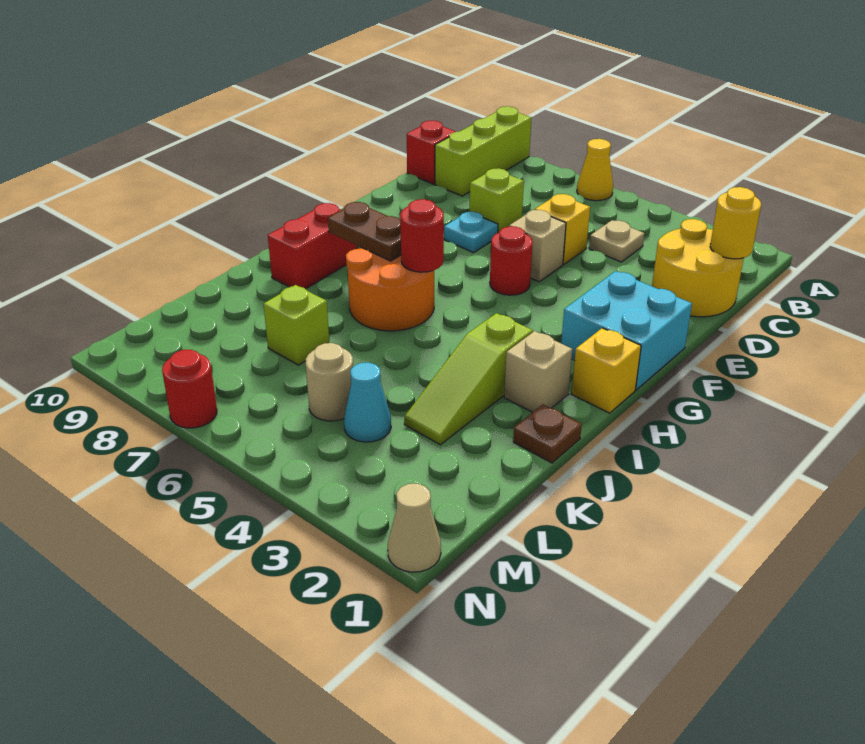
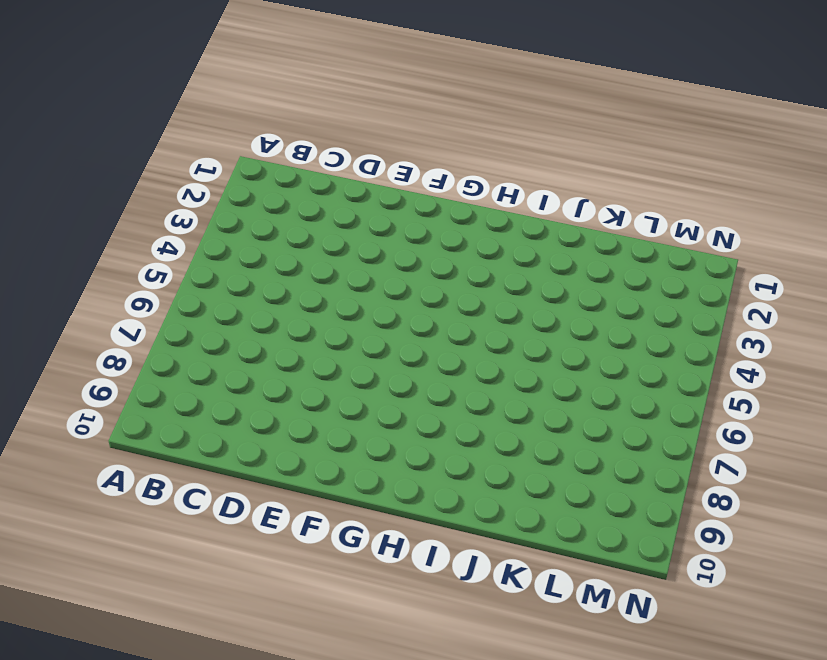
none -> yellow cone A6 level 1
none -> lime brick A9:C9 level 1
none -> yellow round brick C1:D2 level 1

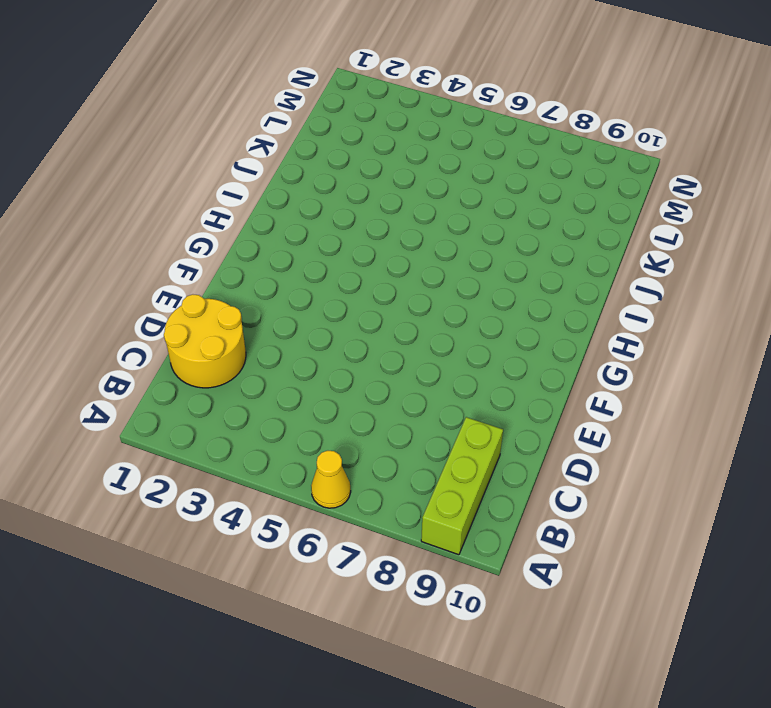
none -> tan plate C4 level 1
none -> red brick C10 level 1
none -> yellow brick D5 level 1

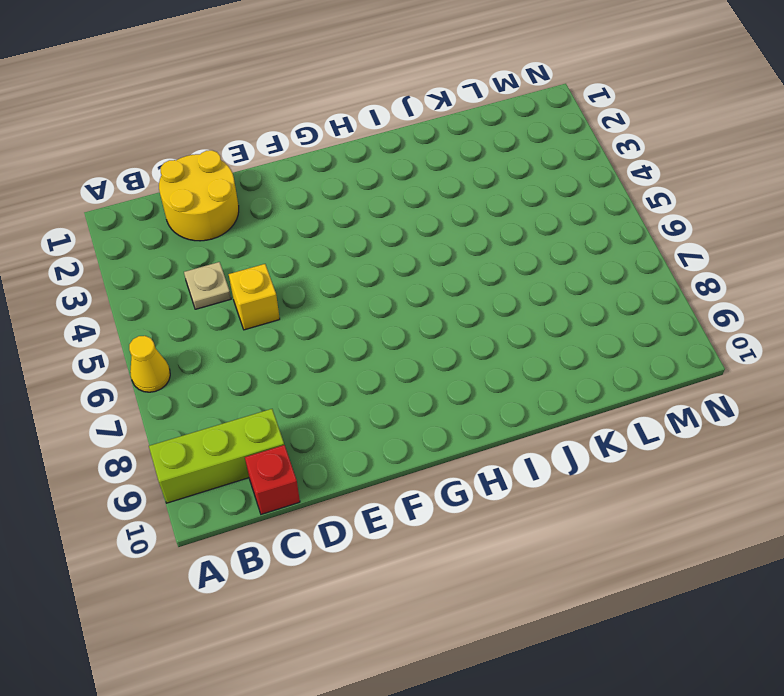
none -> lime brick D7 level 1
none -> tan brick E5 level 1
none -> cyan plate E7 level 1

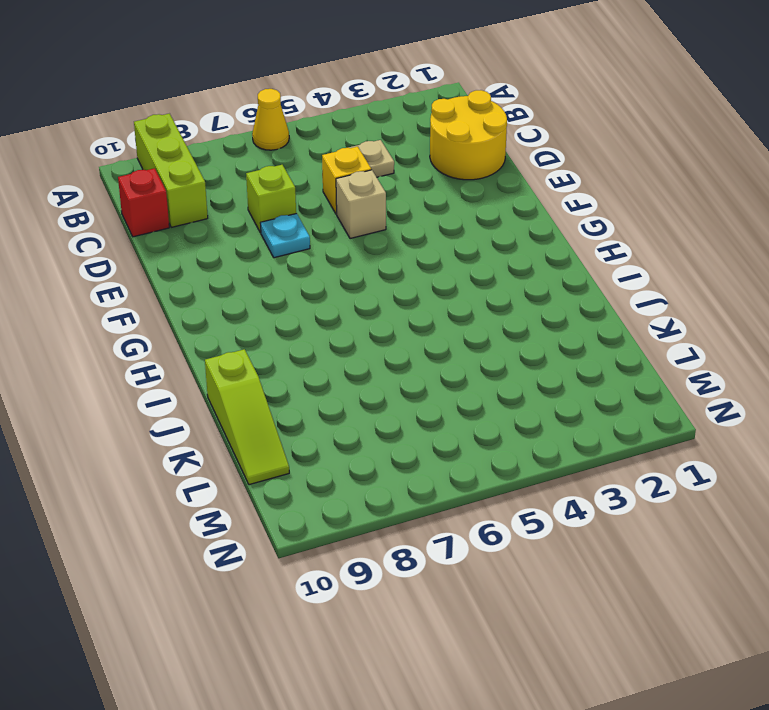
lime slope J10:L10 level 1 top J -> lime slope I3:K3 level 1 top I
none -> cyan brick F1:G2 level 1
none -> red round brick F5 level 1
none -> yellow brick H1 level 1

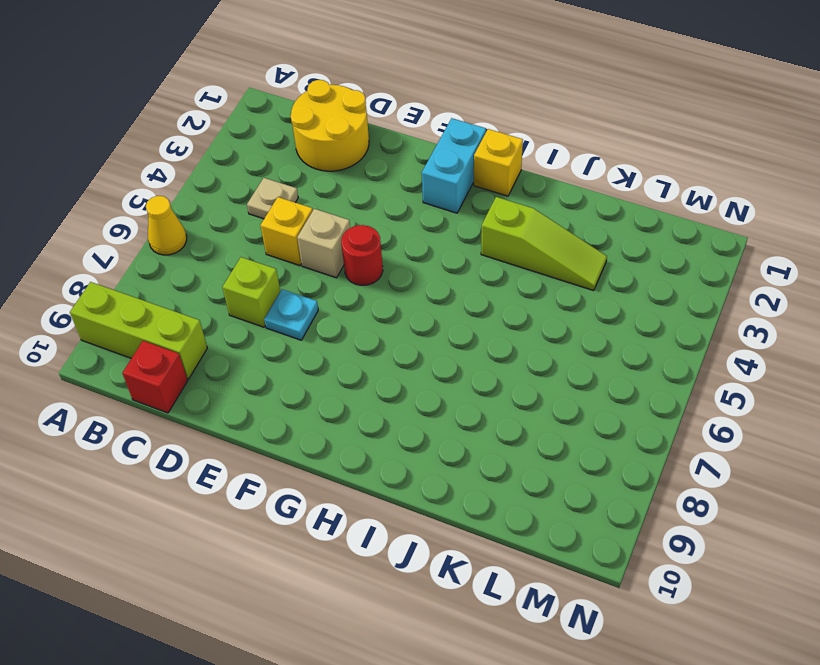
cyan brick G1:G2 level 1 -> cyan brick F1:G2 level 1
none -> orange round brick H6:I7 level 1
none -> red brick H9:I9 level 1
none -> tan brick I2 level 1

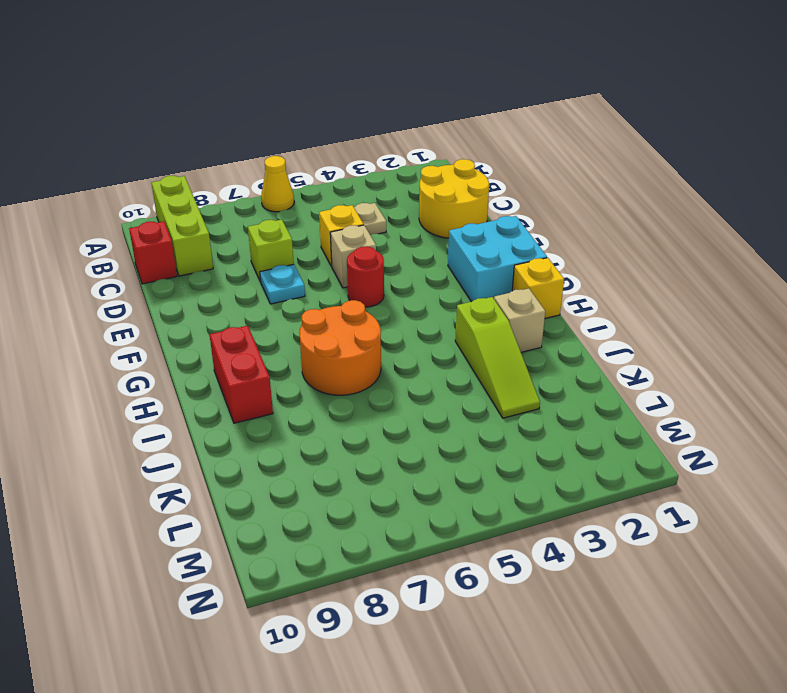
none -> brown plate J1 level 1
none -> lime brick K7 level 1
none -> cyan cone L4 level 1

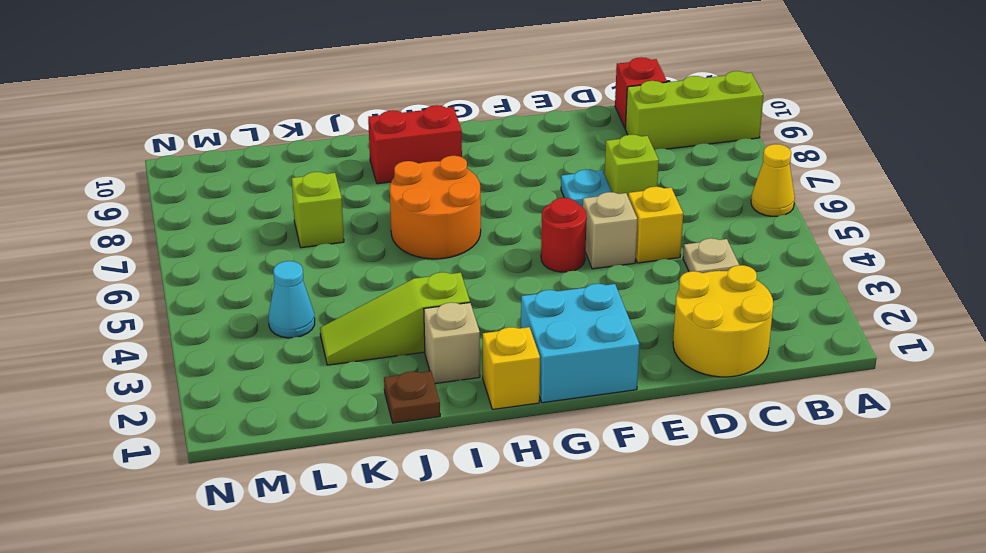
none -> tan round brick L5 level 1
none -> tan cone N1 level 1
none -> red round brick N7 level 1

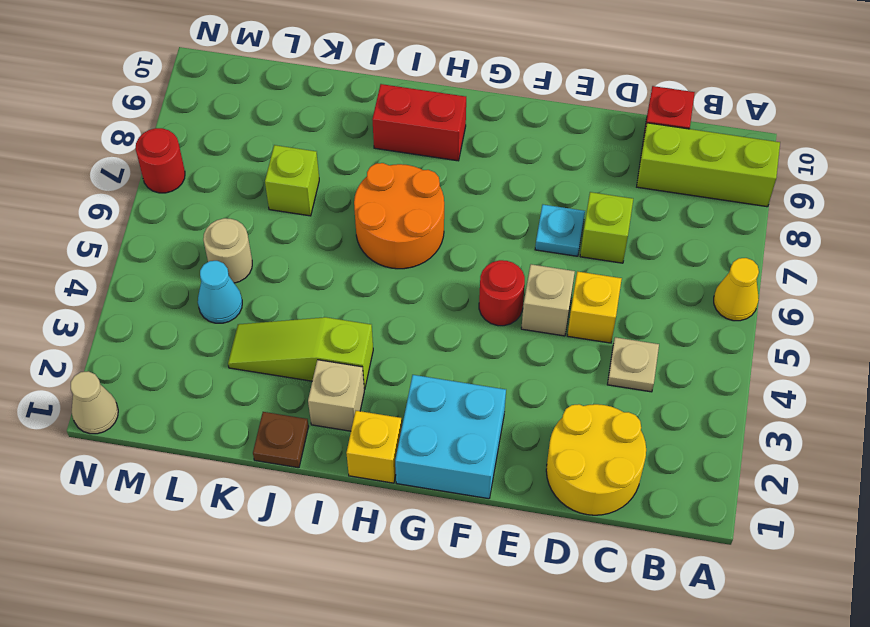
none -> yellow round brick C1 level 2
none -> red round brick H6 level 2
none -> brown plate H7:H8 level 2

